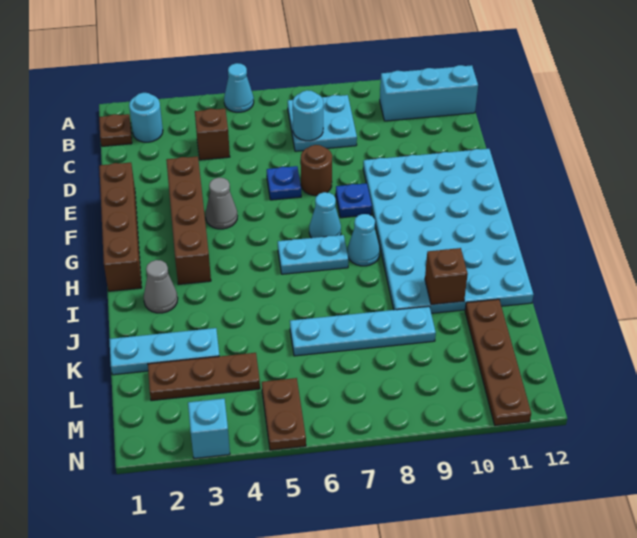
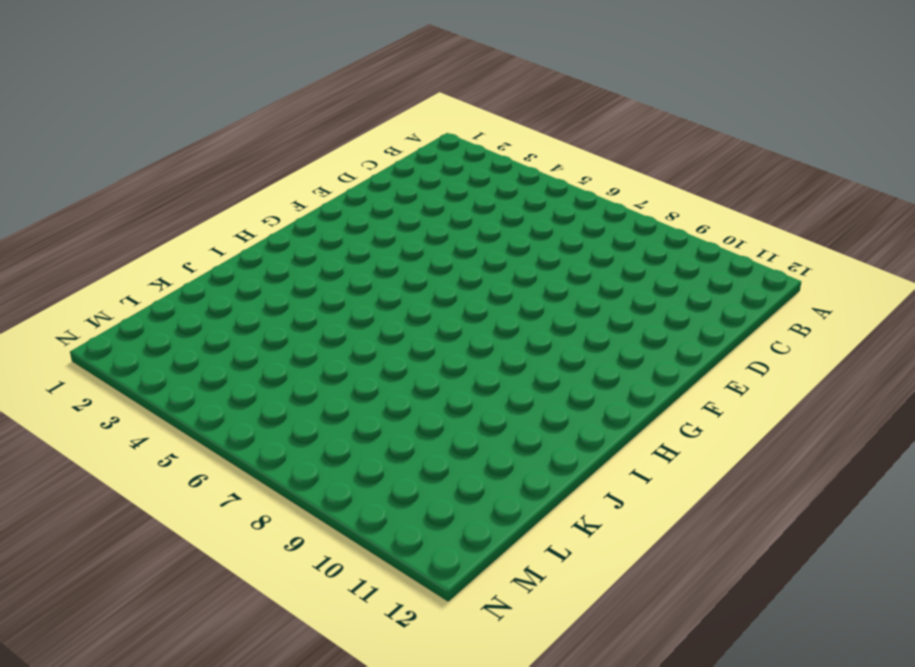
none -> cyan cone A5 level 1
none -> brown plate B1 level 1
none -> cyan round brick B2 level 1

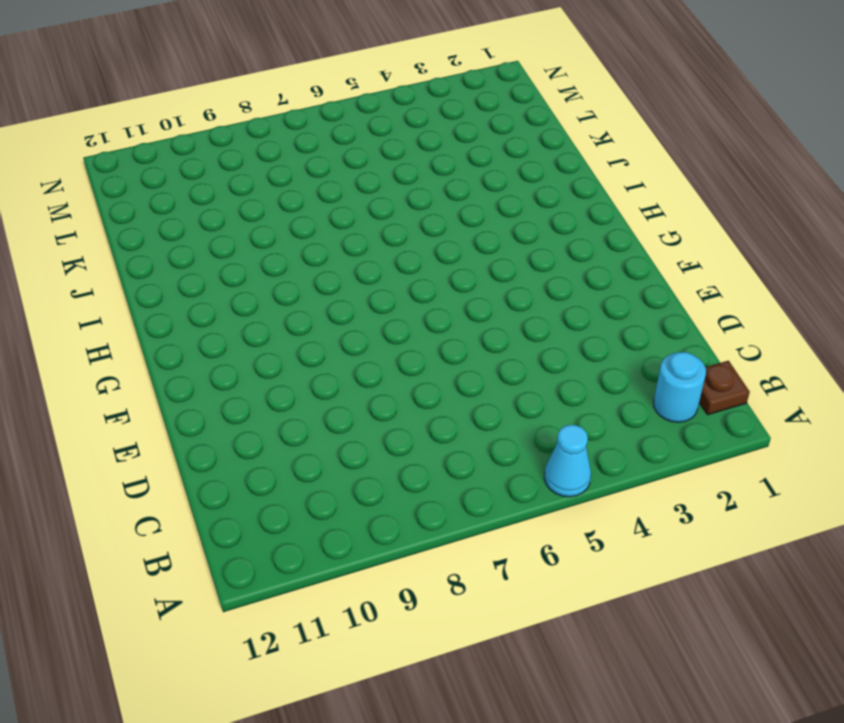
none -> cyan plate B7:C8 level 1
none -> cyan brick B10:B12 level 1
none -> brown brick C4 level 1

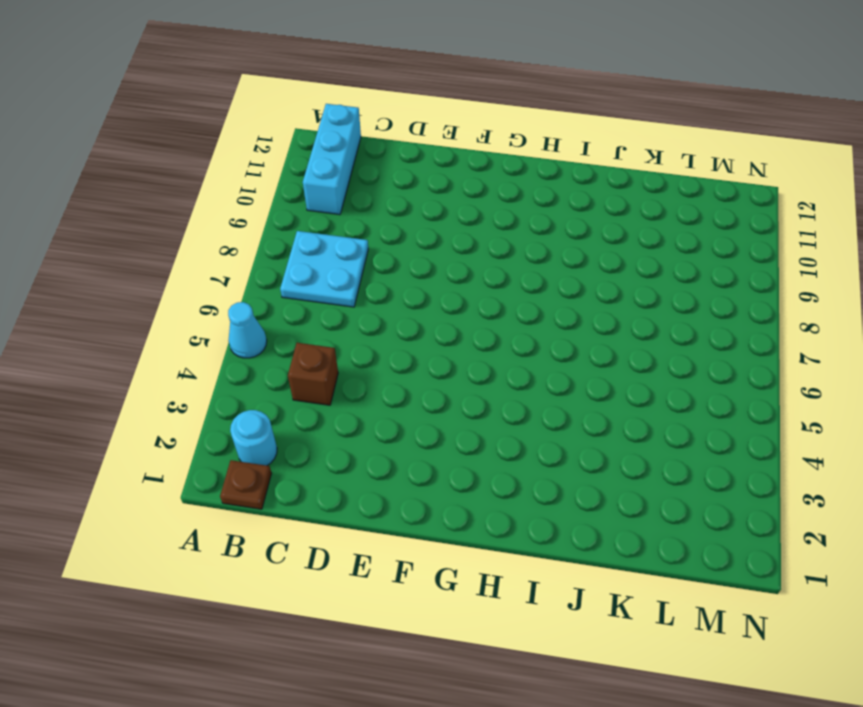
none -> brown brick E1:H1 level 1
none -> brown brick E3:H3 level 1
none -> blue plate E6 level 1

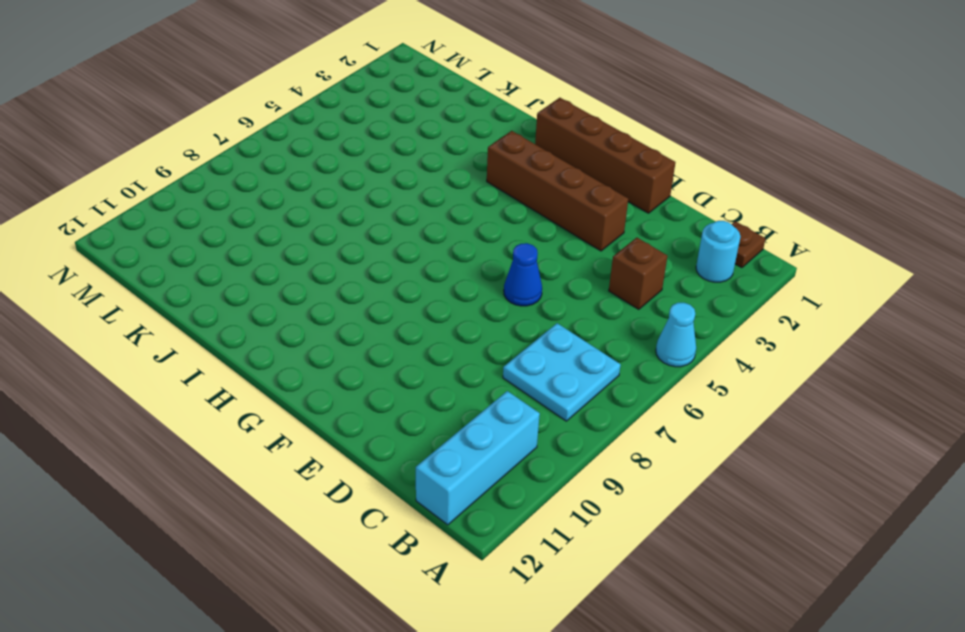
blue cone E6 level 1 -> blue plate E6 level 1
none -> brown round brick E7 level 1
none -> cyan plate E9:J12 level 1
none -> grey cone F4 level 1

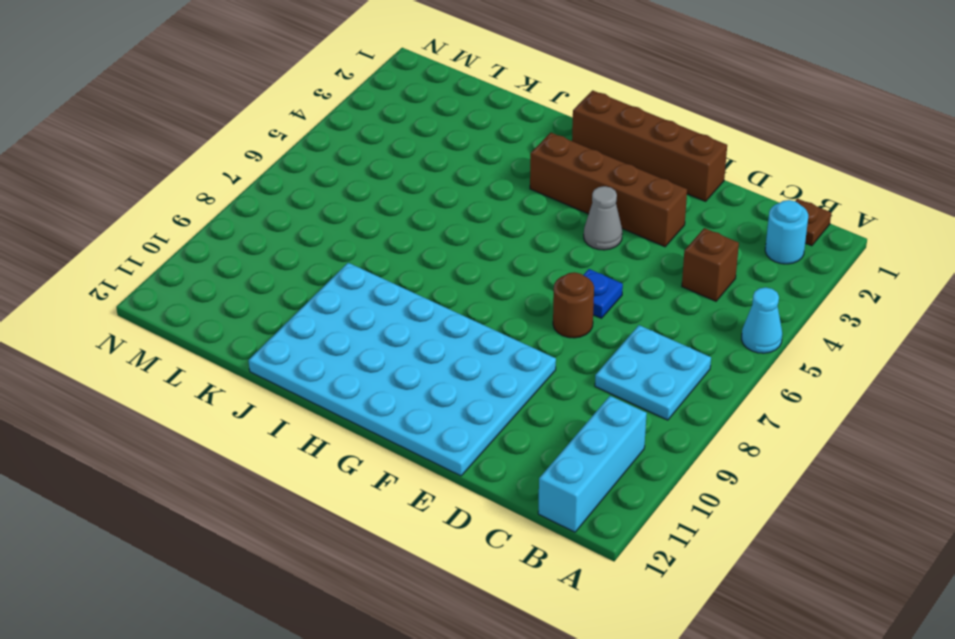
none -> blue plate F8 level 1
none -> cyan cone G7 level 1
none -> cyan plate H6:H7 level 1

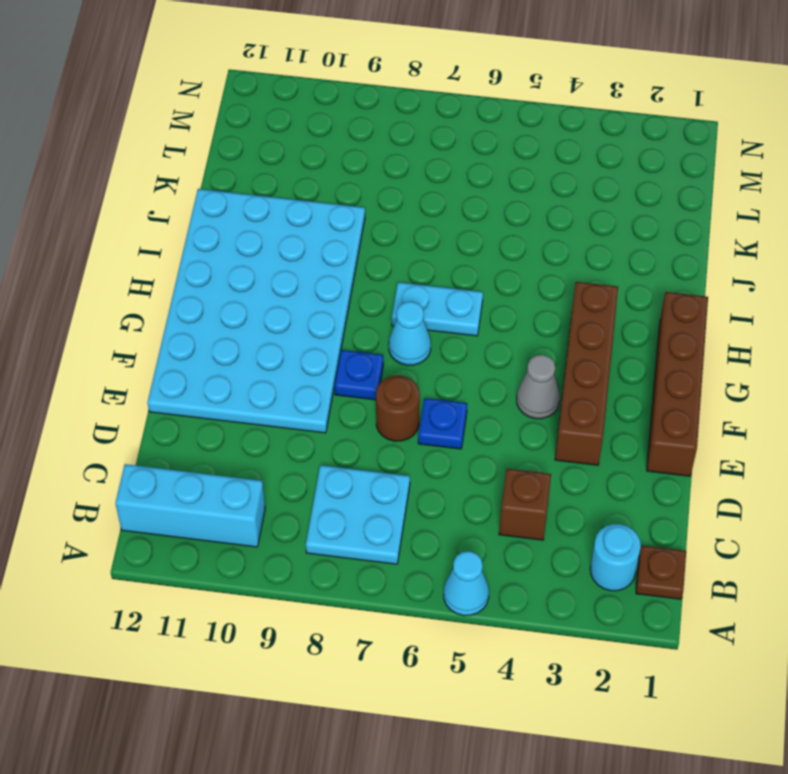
none -> cyan cone H8 level 1
none -> grey cone I2 level 1
none -> cyan plate K1:K3 level 1

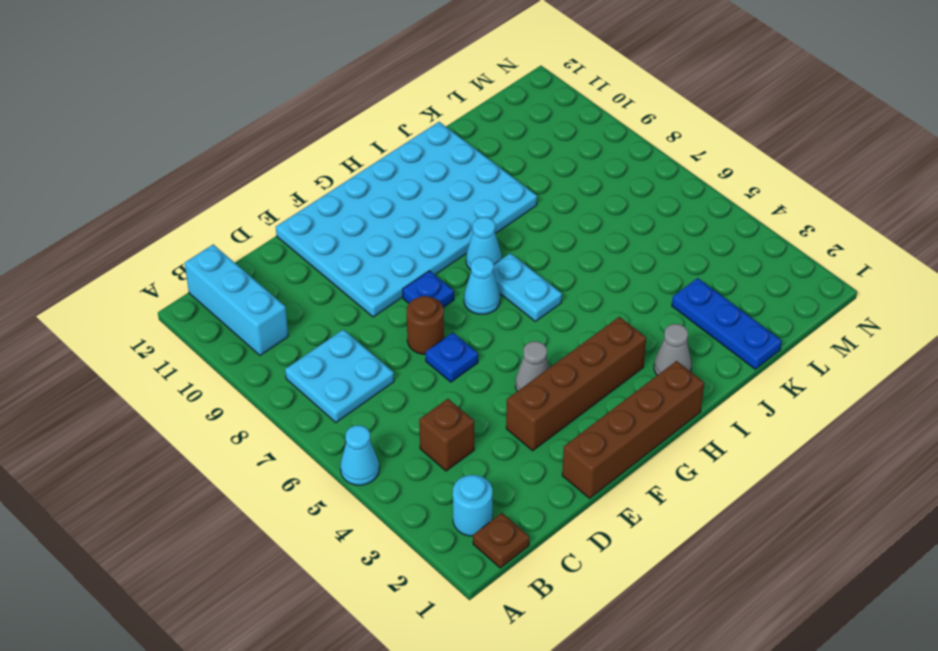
blue plate K1:K3 level 1 -> cyan plate K1:K3 level 1
none -> cyan plate K6:K9 level 1
none -> brown plate K11:N11 level 1
none -> brown plate L2:L4 level 1

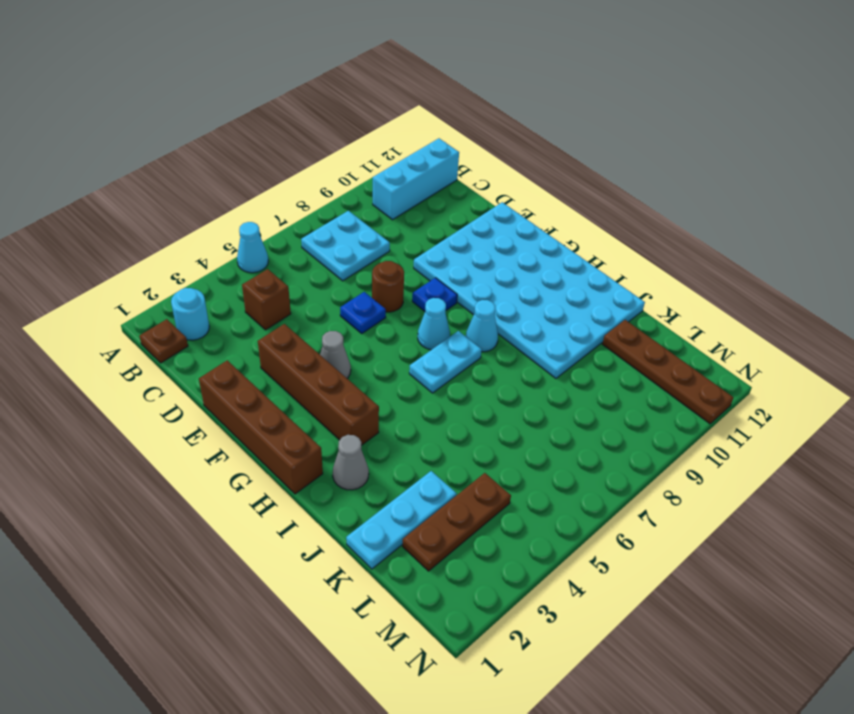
none -> cyan plate K6:K9 level 1
none -> brown plate M5:N5 level 1
none -> cyan brick N3 level 1

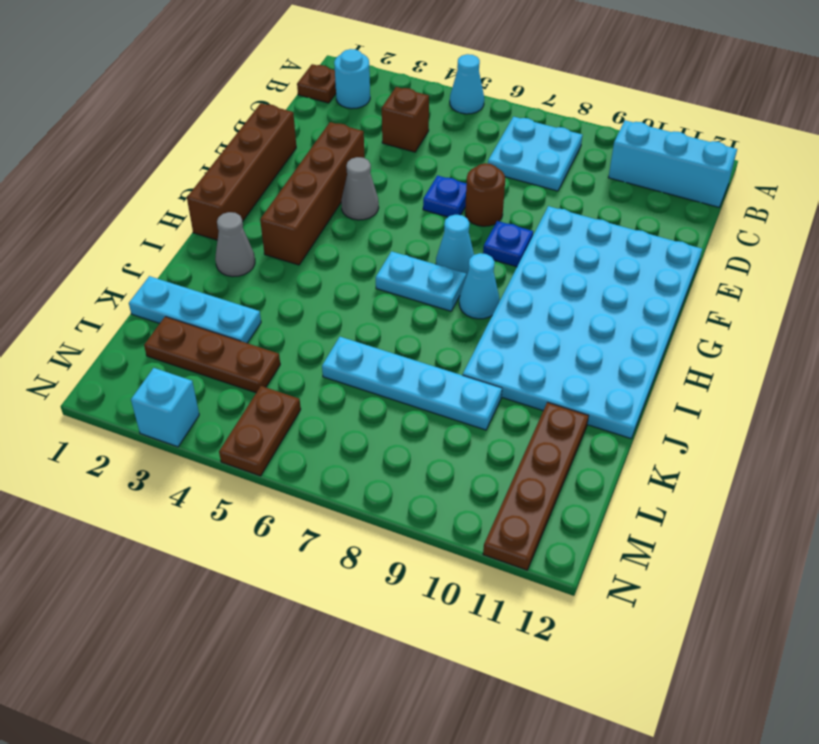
none -> cyan round brick C7 level 2
none -> brown brick J10 level 2

